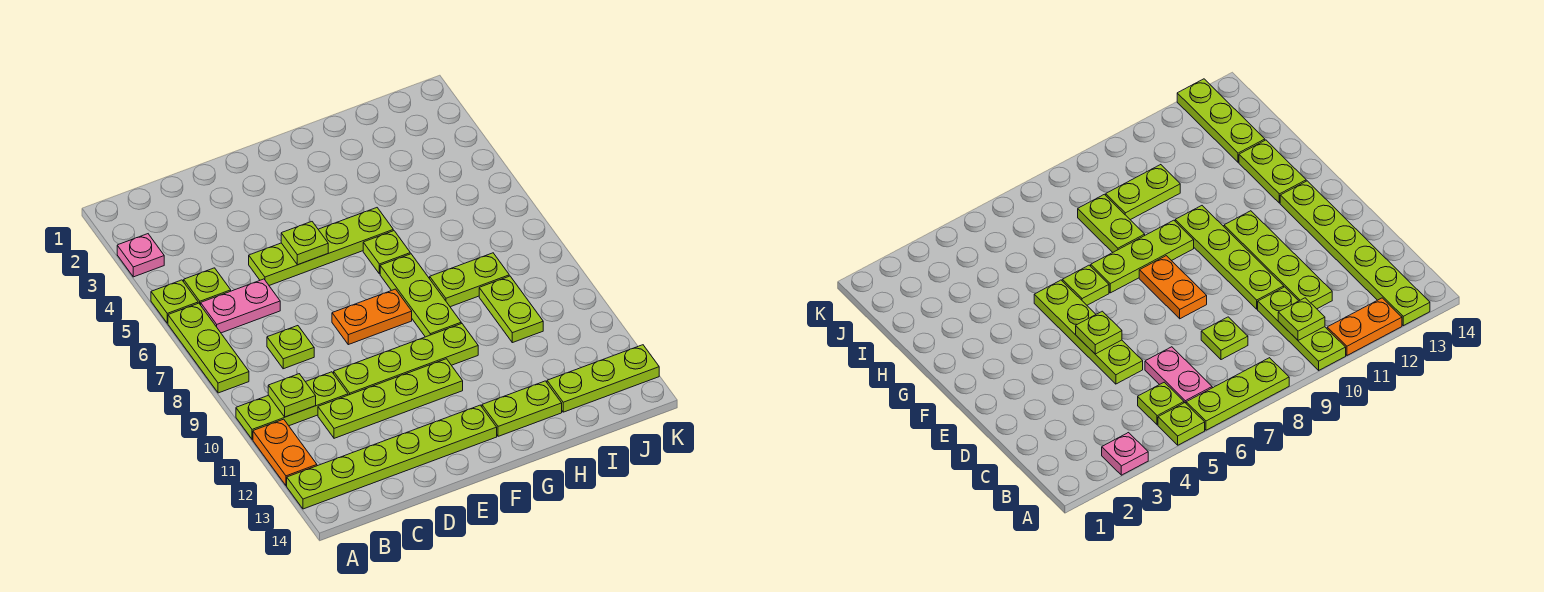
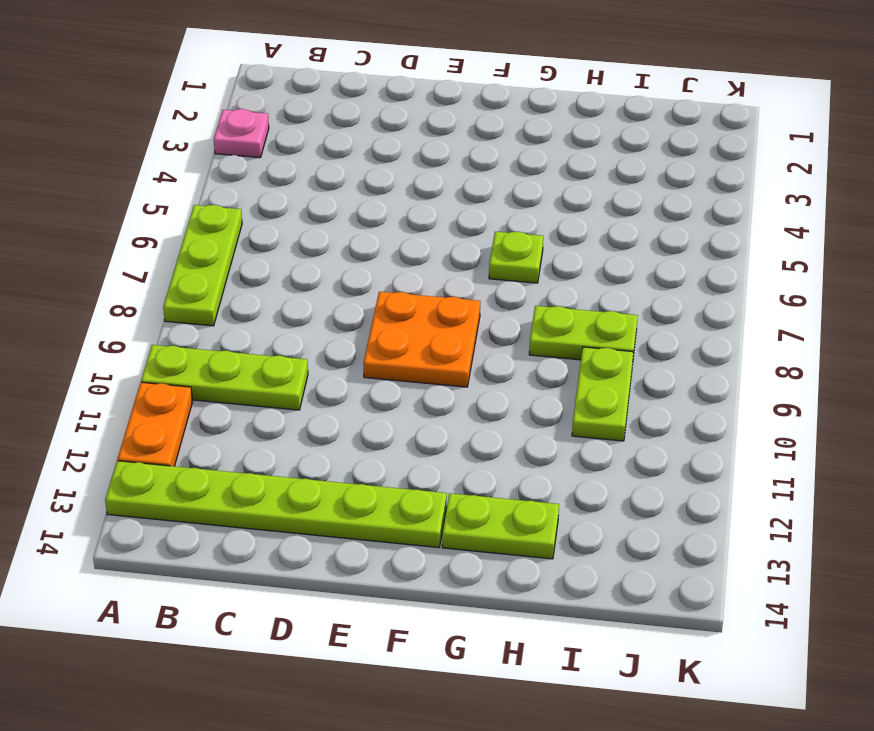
orange plate E8:F9 level 1 -> orange plate E8:F8 level 1
none -> lime plate A5 level 1
none -> lime plate B5 level 1
none -> pink plate B6:C6 level 1

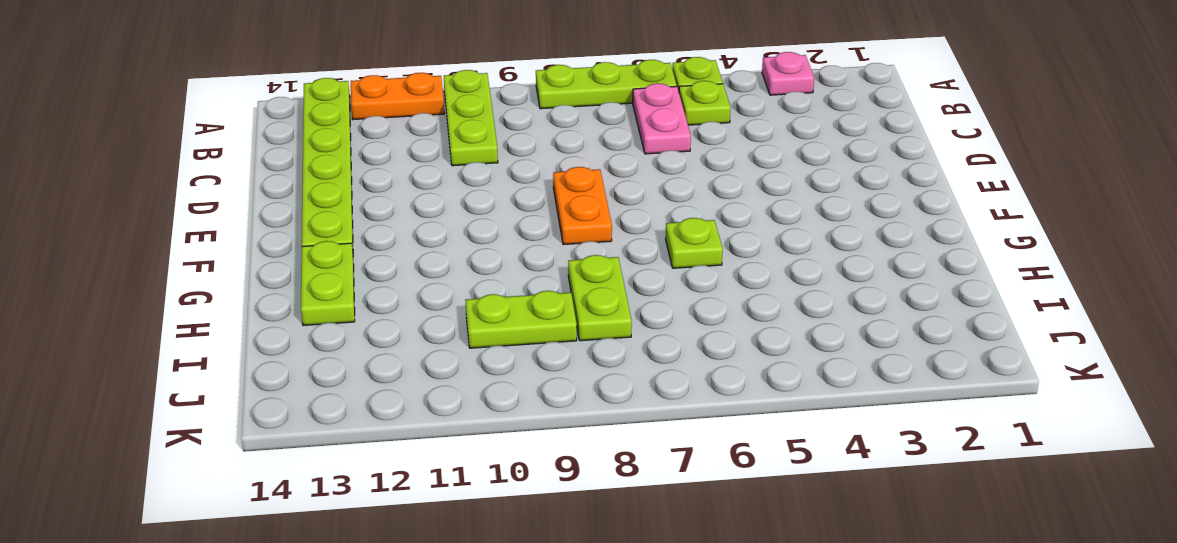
none -> lime plate C8 level 1
none -> lime plate C11:F11 level 1
none -> lime plate D5:G5 level 1

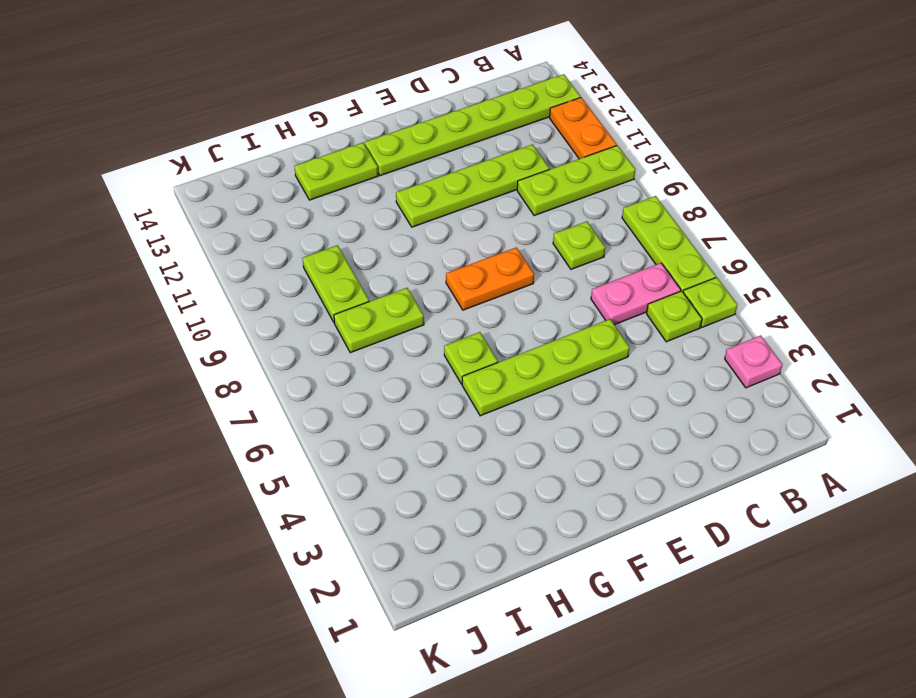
none -> lime plate D10:G10 level 1
none -> lime plate G7:G9 level 1
none -> lime plate I13:K13 level 1

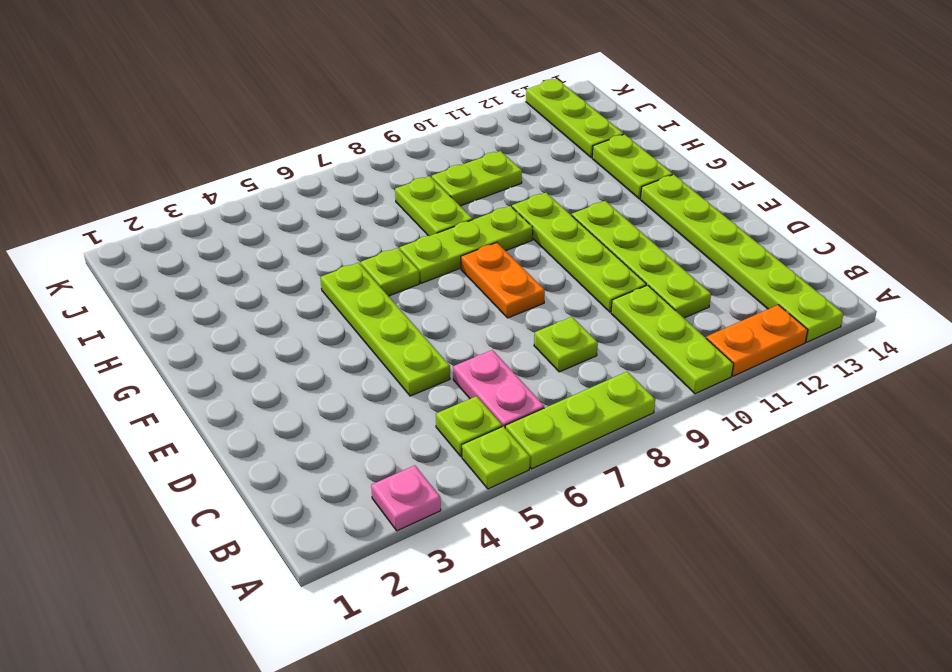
none -> lime plate B10 level 2
none -> lime plate E5 level 2

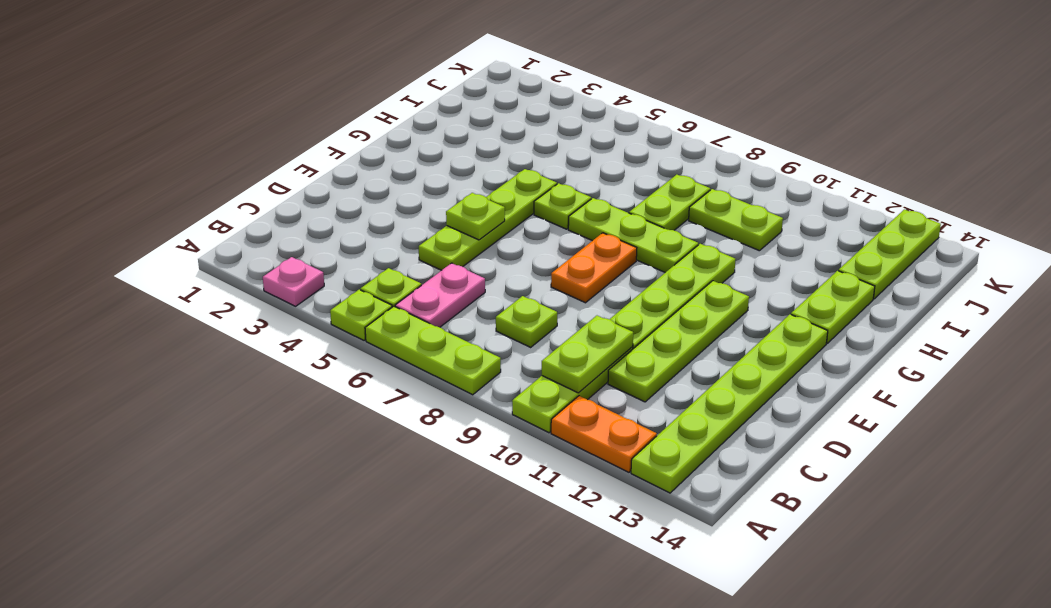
lime plate B10:C10 level 2 -> lime plate B10 level 2

